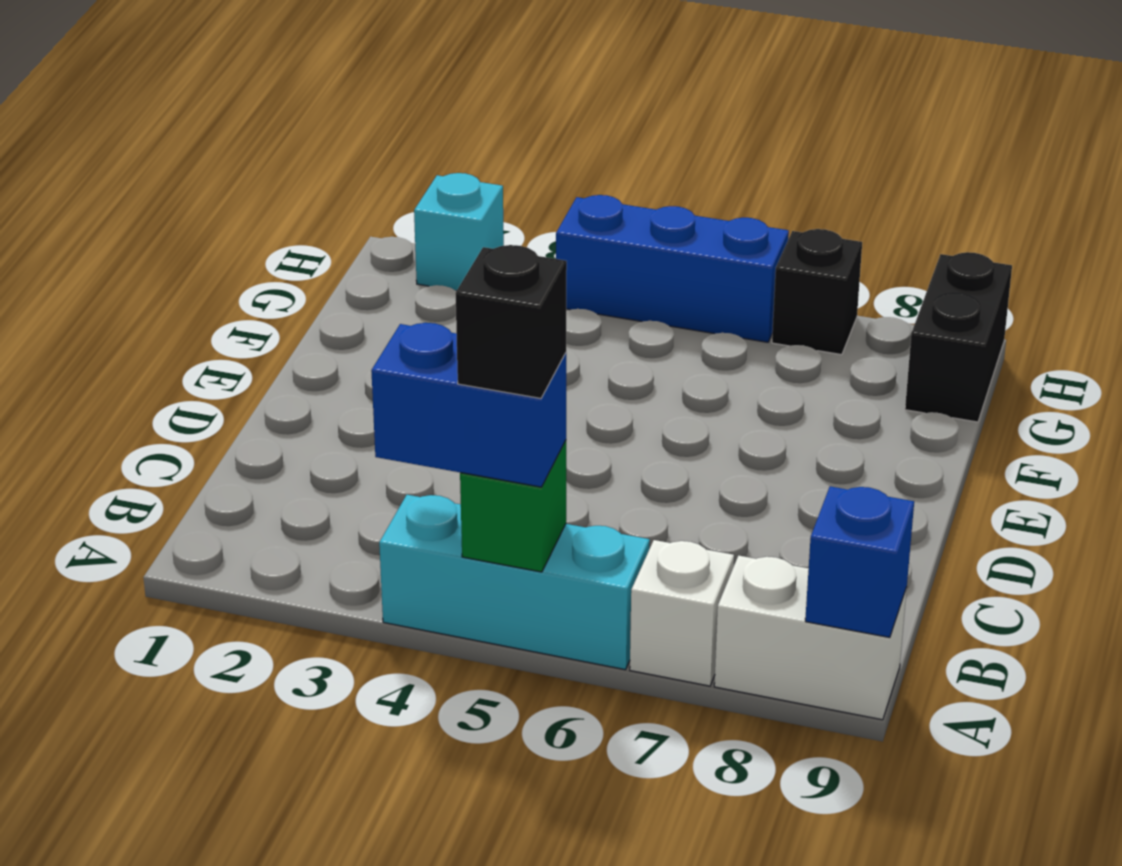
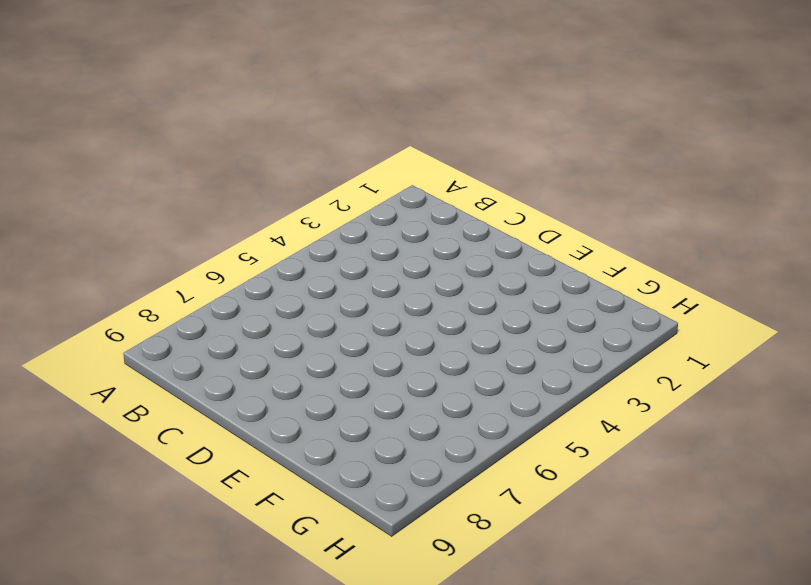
none -> cyan brick A4:A6 level 1
none -> white brick A7 level 1

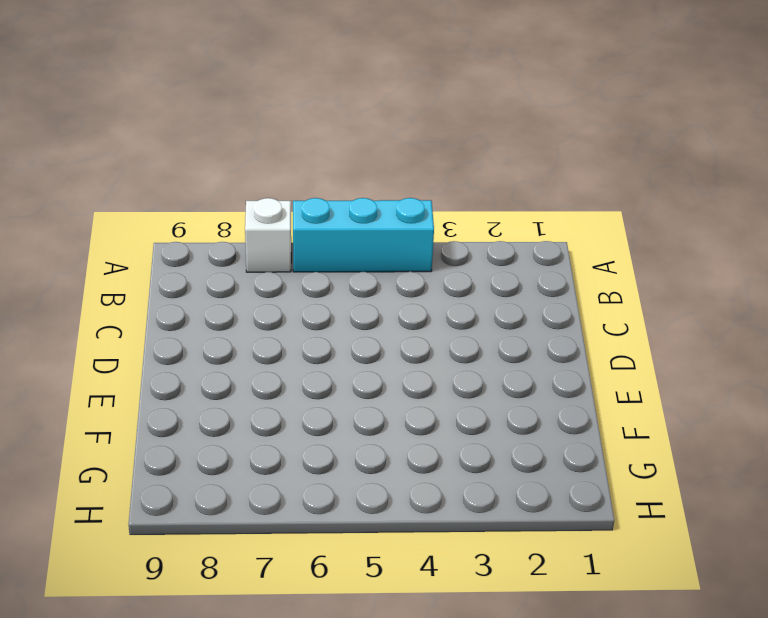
none -> white brick A8:A9 level 1
none -> black brick G9:H9 level 1

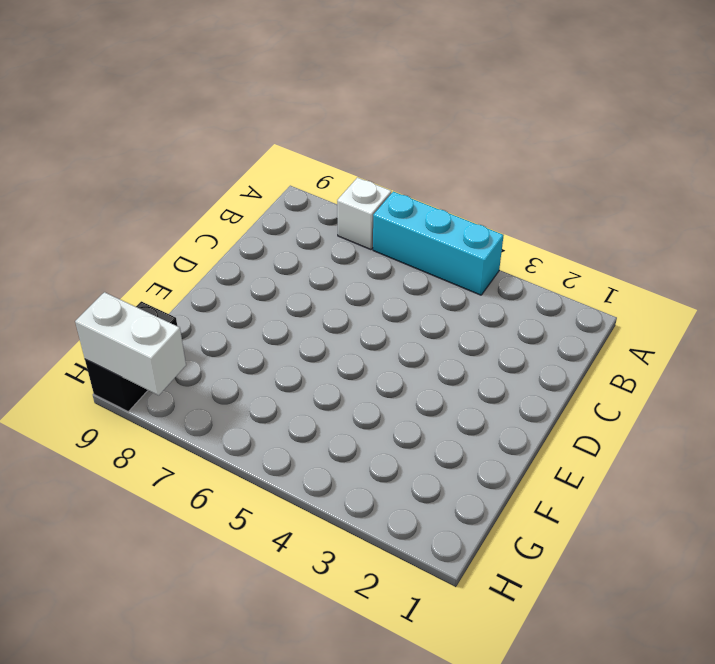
white brick H8:H9 level 2 -> white brick A8:A9 level 1
none -> cyan brick H2 level 1
none -> blue brick H4:H6 level 1

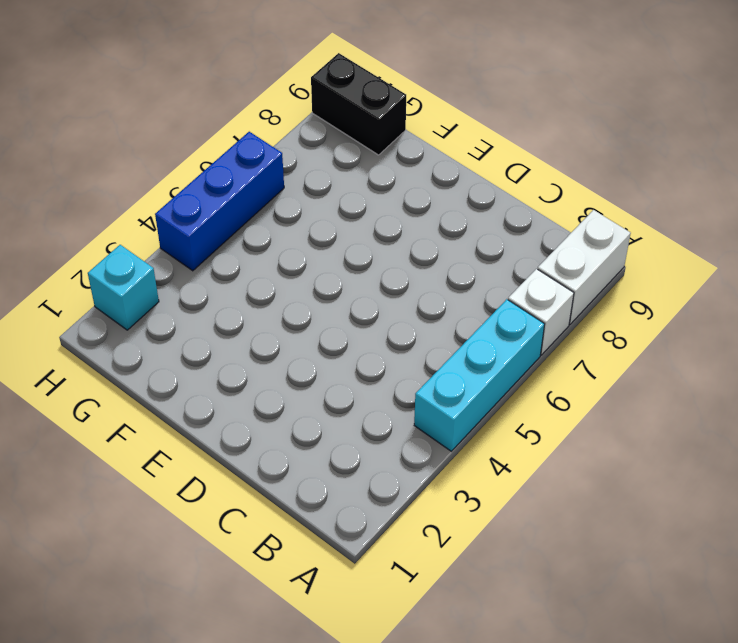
none -> black brick H7 level 1
none -> green brick A5 level 2

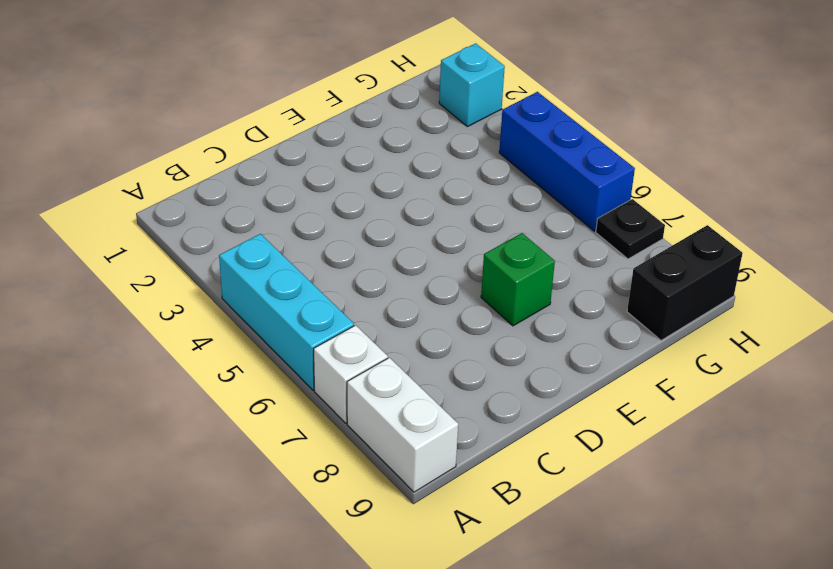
green brick E7 level 1 -> green brick A5 level 2
black plate H7 level 1 -> black brick H7 level 1
none -> blue brick A9 level 2
none -> blue brick A4:A5 level 3

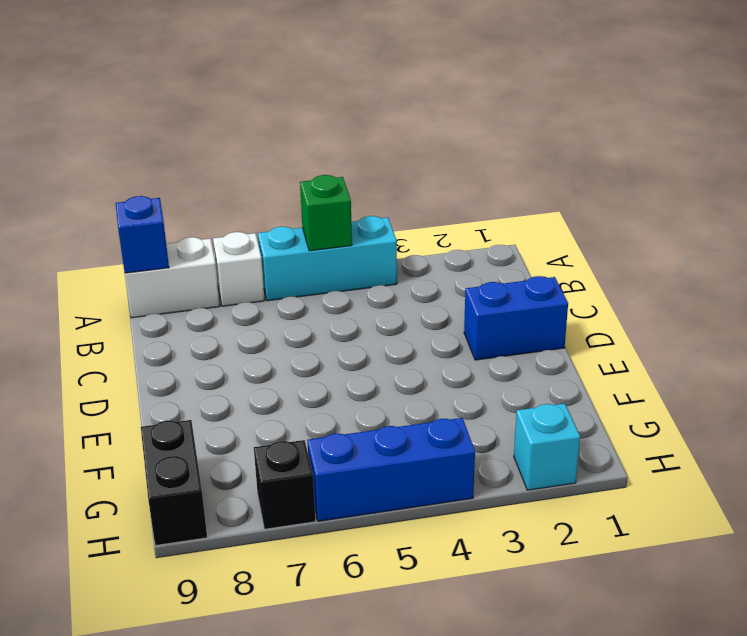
blue brick D1:D2 level 1 -> blue brick A4:A5 level 3
none -> black brick A5 level 4

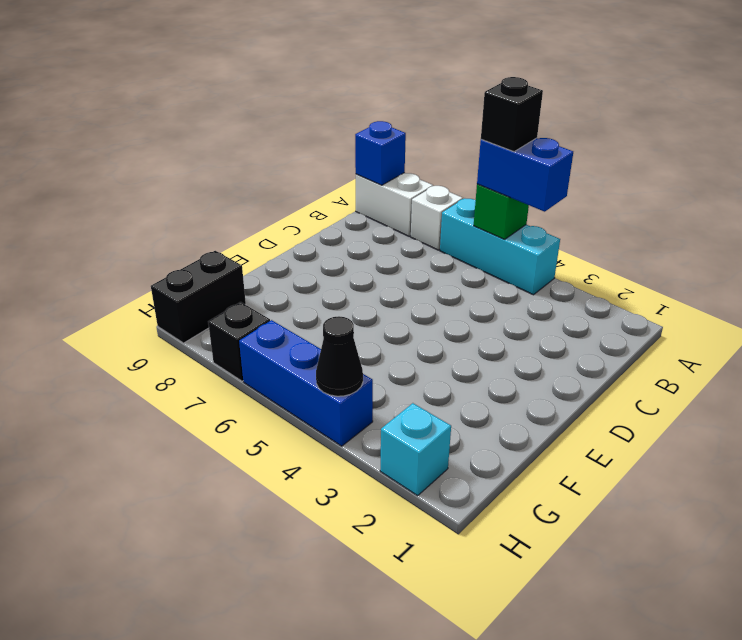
black cone H4 level 2 -> none

